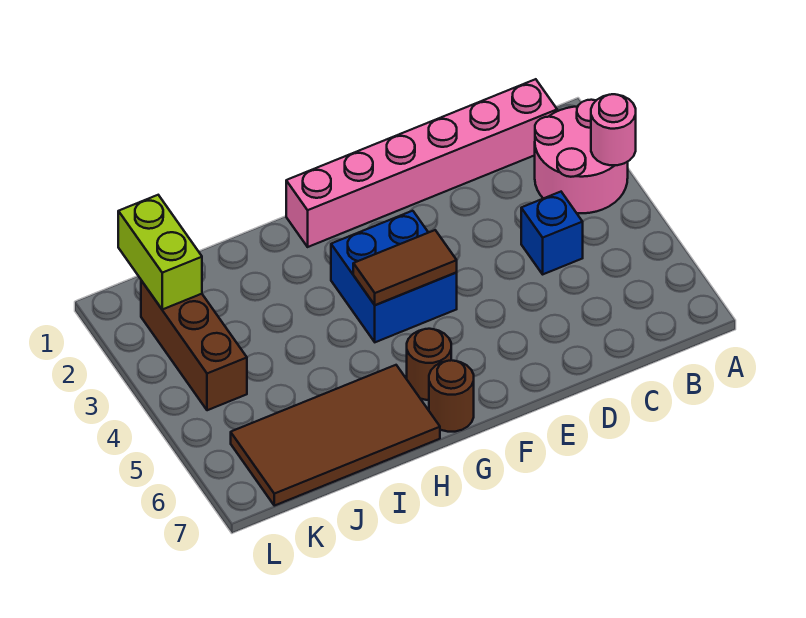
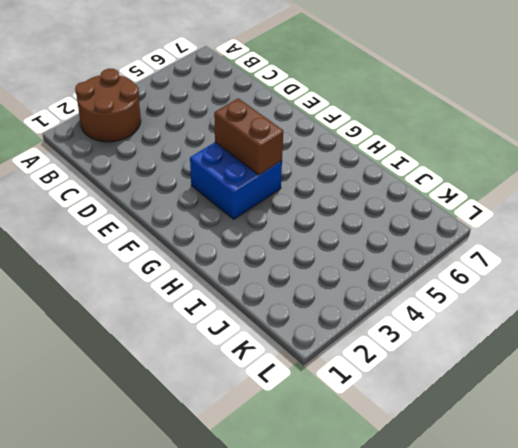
brown round brick A2:B3 level 1 -> pink round brick A2:B3 level 1
brown brick F4:G4 level 2 -> brown tile F4:G4 level 2
none -> pink brick B1:G1 level 1
none -> blue brick C4 level 1

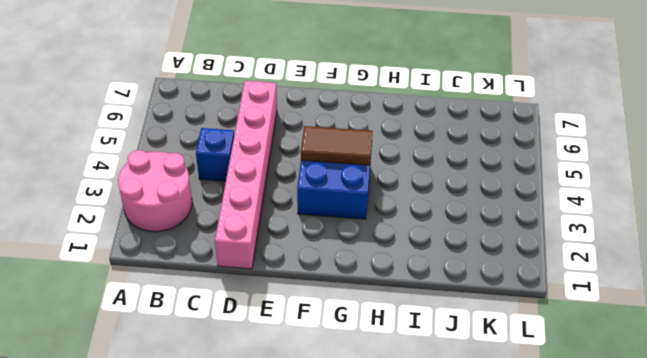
pink brick D1:D6 level 1 -> pink brick B1:G1 level 1
none -> brown round brick G6 level 1
none -> brown round brick G7 level 1

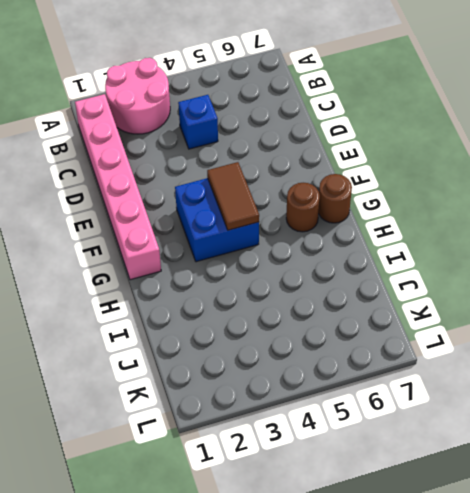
none -> brown tile H6:K7 level 1
none -> brown brick K2:K4 level 1

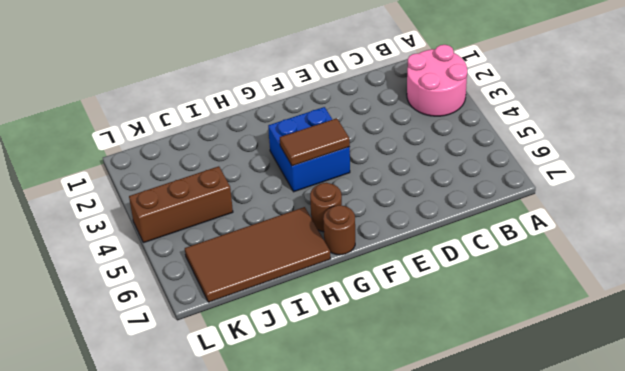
brown brick J4:L4 level 1 -> brown brick K2:K4 level 1
none -> pink brick B1:G1 level 1
none -> blue brick C4 level 1

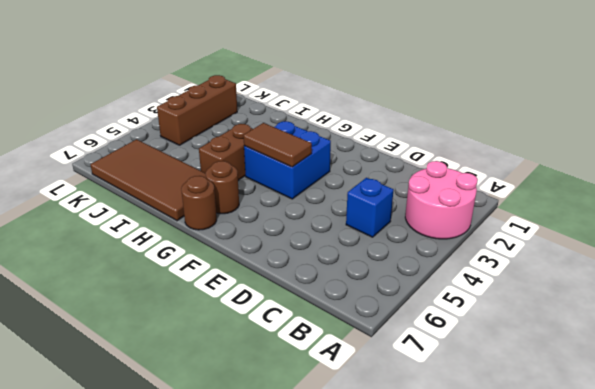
brown brick H4:H5 level 1 -> none
none -> pink brick B1:G1 level 1
none -> pink round brick A3 level 2

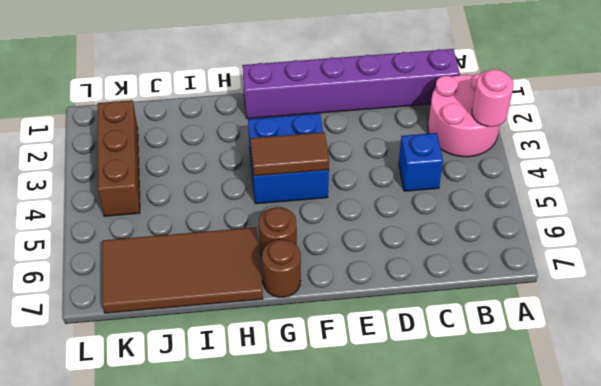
purple brick B1:G1 level 1 -> pink brick B1:G1 level 1
none -> lime brick K1:K2 level 2

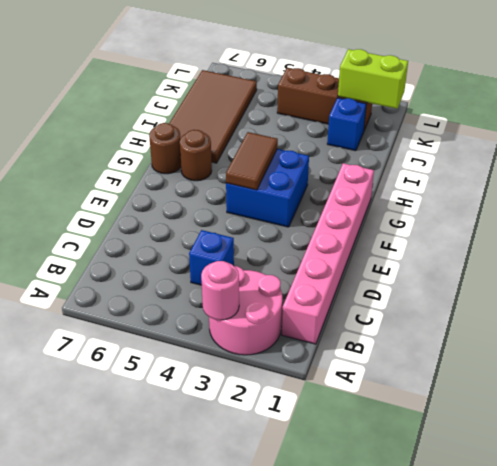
blue brick J2 level 1 -> none

